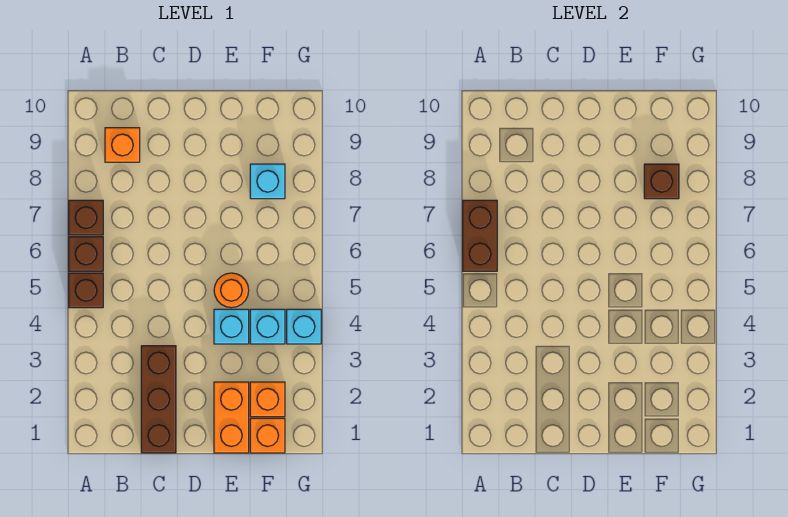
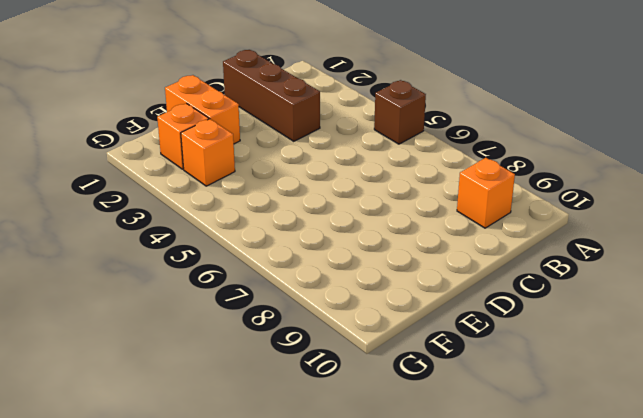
orange brick F3 level 1 -> orange brick F1 level 1
none -> brown brick A6 level 1
none -> brown brick A7 level 1
none -> cyan brick E4 level 1

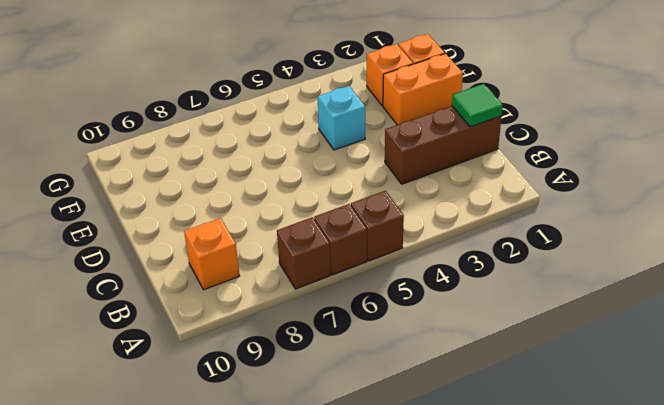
green tile C1 level 2 -> none
none -> orange round brick E5 level 1
none -> cyan brick F4 level 1
none -> cyan brick F8 level 1

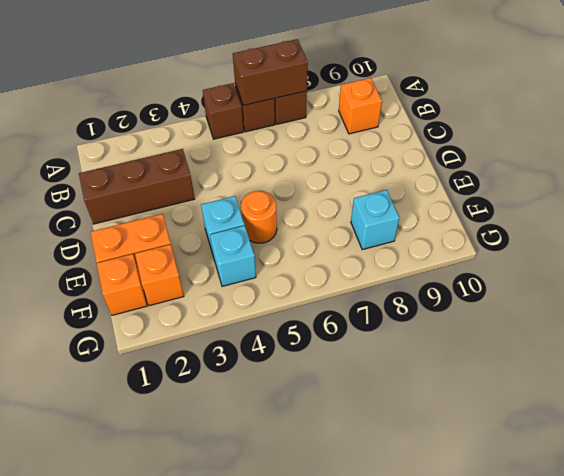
none -> cyan brick G4 level 1
none -> brown brick F8 level 2

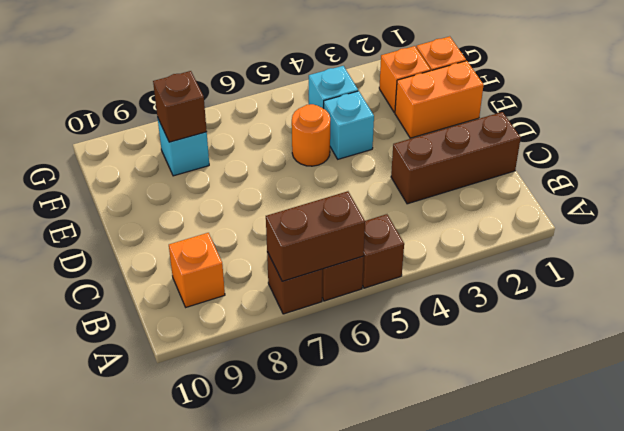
none -> cyan brick G4 level 1

